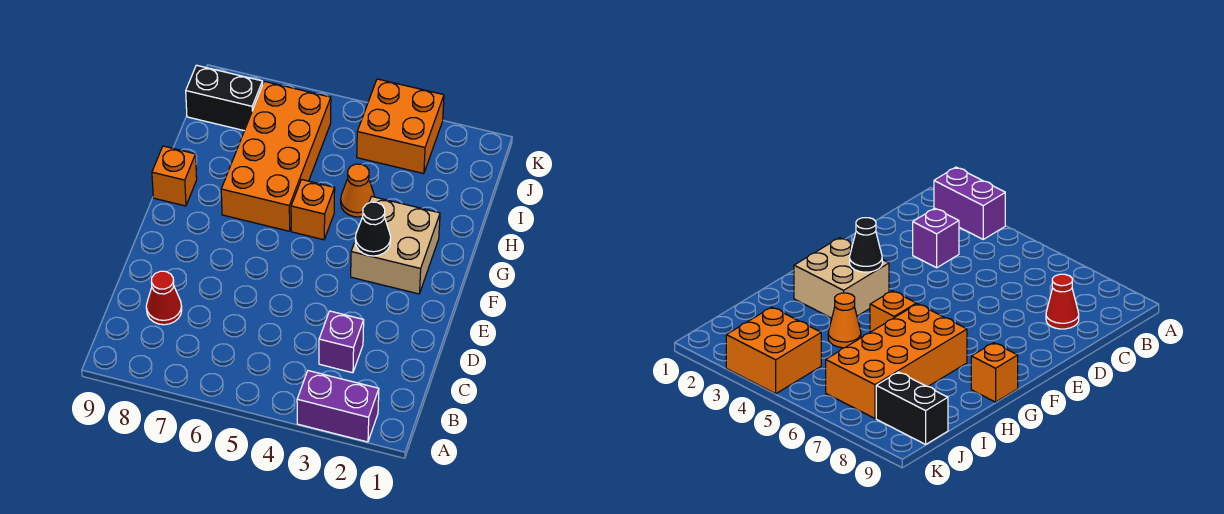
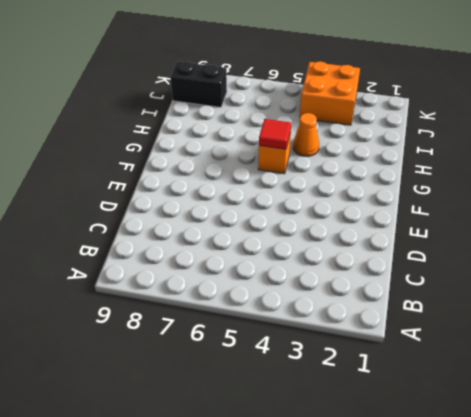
red tile G5 level 2 -> none
none -> purple brick A2:A3 level 1
none -> purple brick C3 level 1

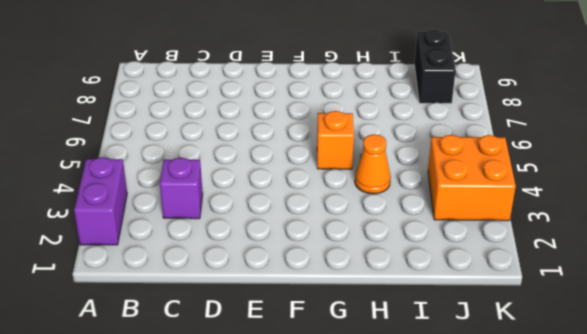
none -> red cone C8 level 1
none -> tan brick F2:G3 level 1

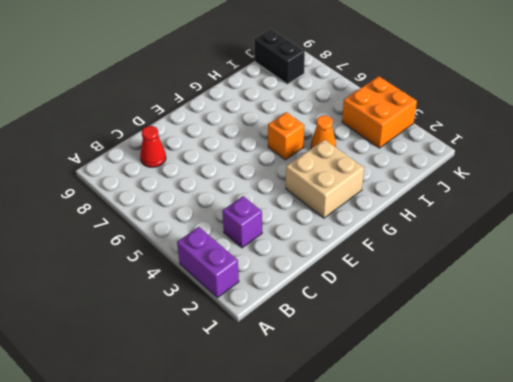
none -> orange brick G6:J7 level 1
none -> orange brick G9 level 1

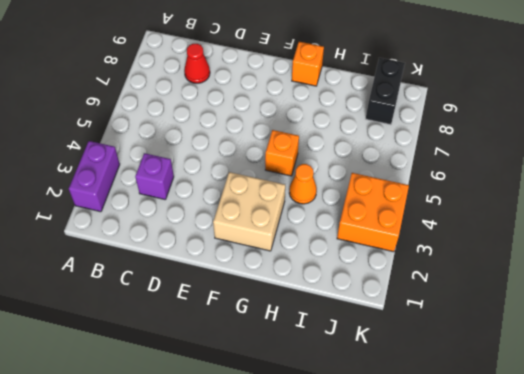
none -> orange brick G6:J7 level 1
none -> black cone F3 level 2

